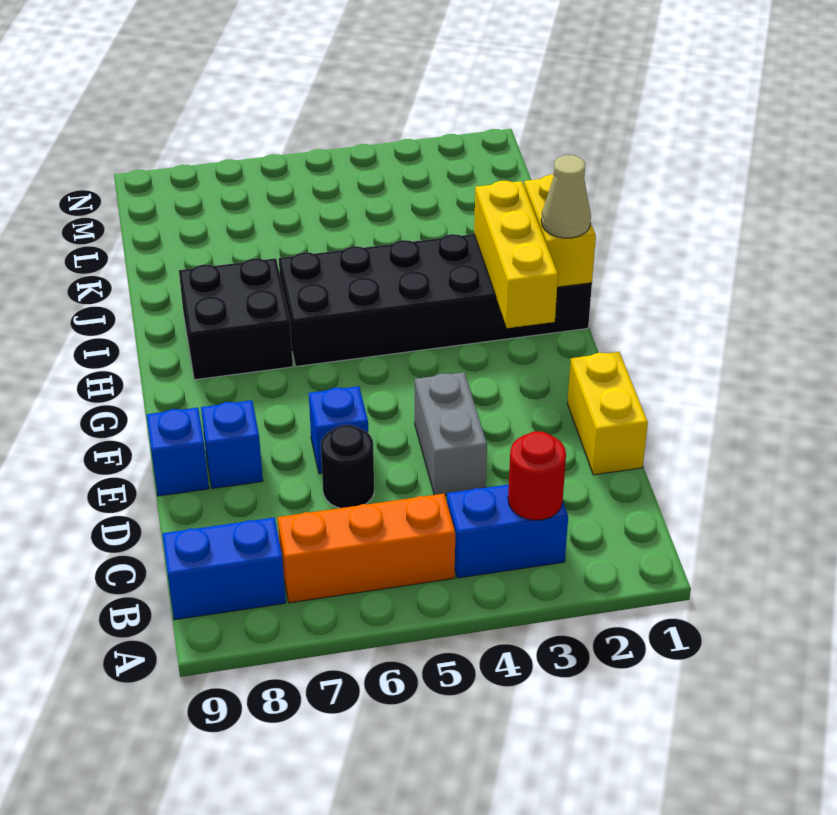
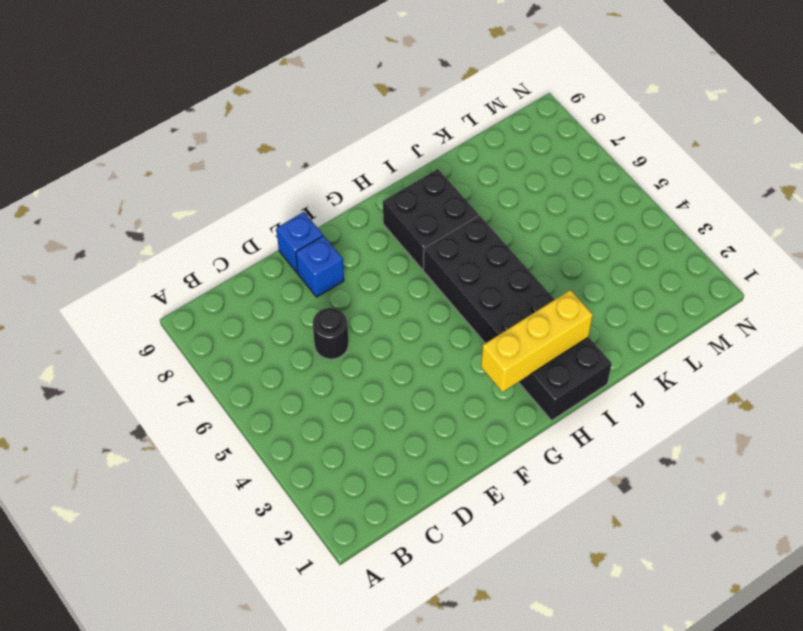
none -> blue brick B3:B4 level 1
none -> orange brick B5:B7 level 1
none -> blue brick B8:B9 level 1

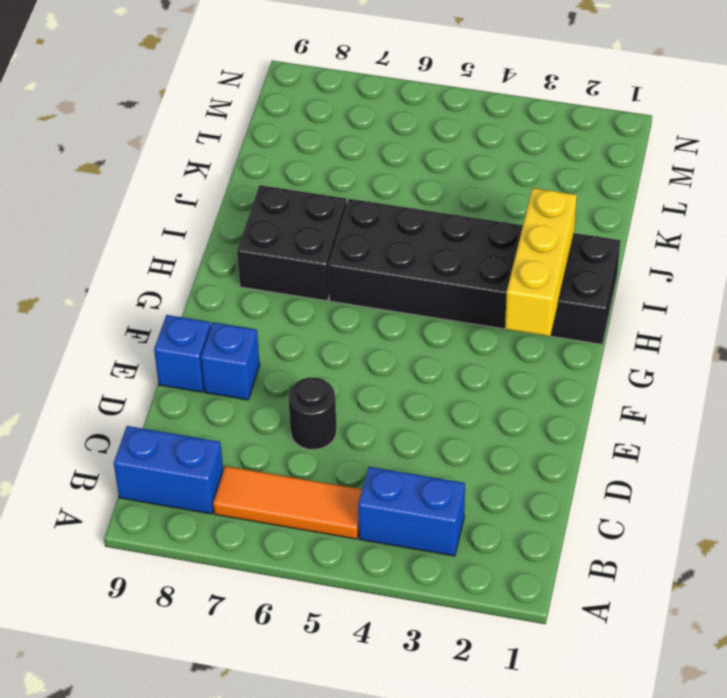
orange tile B5:B7 level 1 -> orange brick B5:B7 level 1
none -> yellow brick D1:E1 level 1
none -> grey brick D4:E4 level 1
none -> blue brick E6 level 1

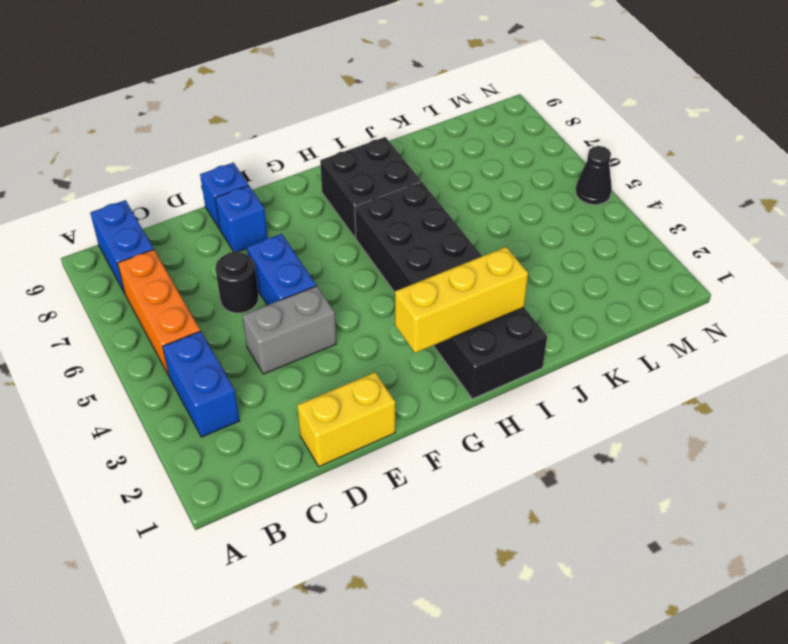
blue brick E5:E6 level 1 -> blue brick E6 level 1
black cone N5 level 1 -> none
none -> red round brick B3 level 2
none -> yellow brick H1:I1 level 2
none -> tan cone H1 level 3

